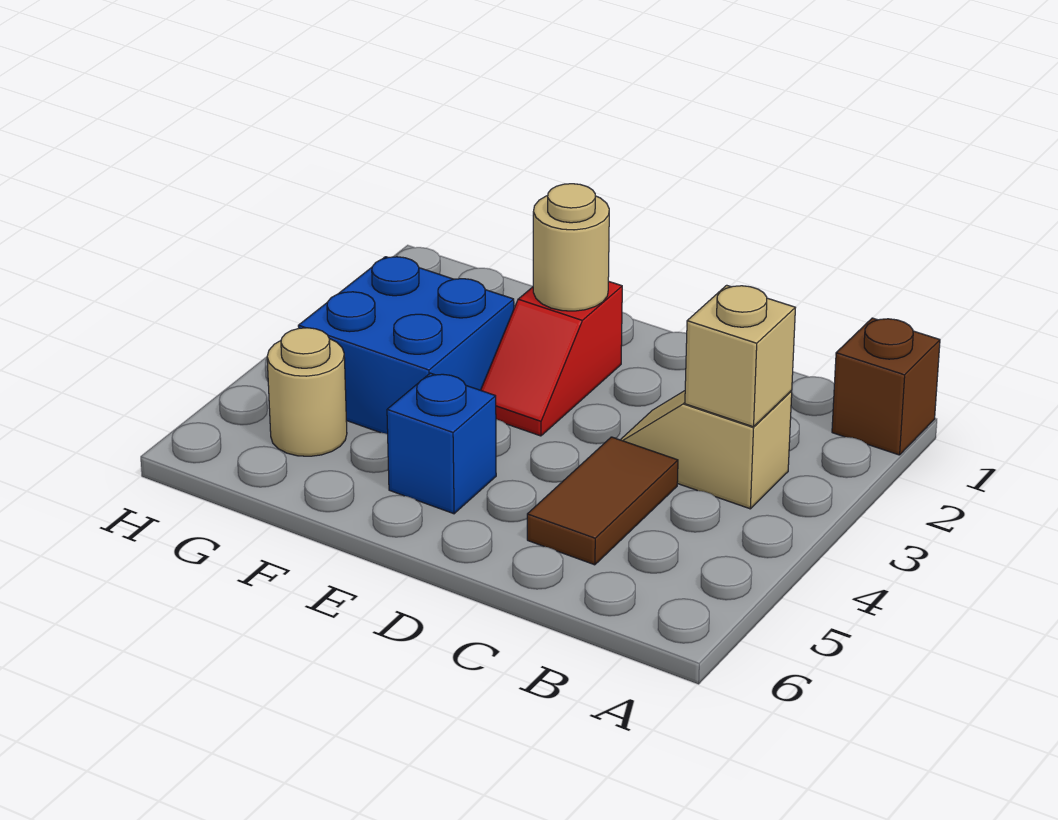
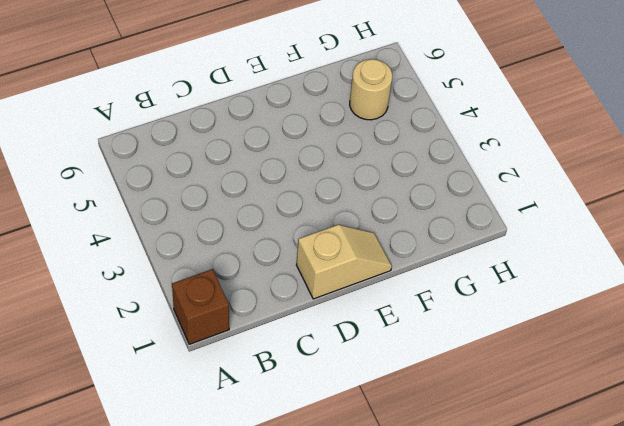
tan slope D1:E1 level 1 top D -> tan slope B3:C3 level 1 top B
none -> brown tile C4:C5 level 1
none -> red slope E2:E3 level 1 top 2

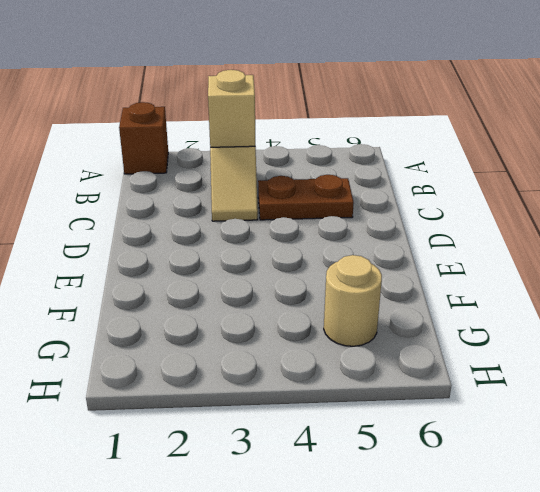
brown plate C4:C5 level 1 -> brown tile C4:C5 level 1
none -> red slope E2:E3 level 1 top 2
none -> blue brick E5 level 1

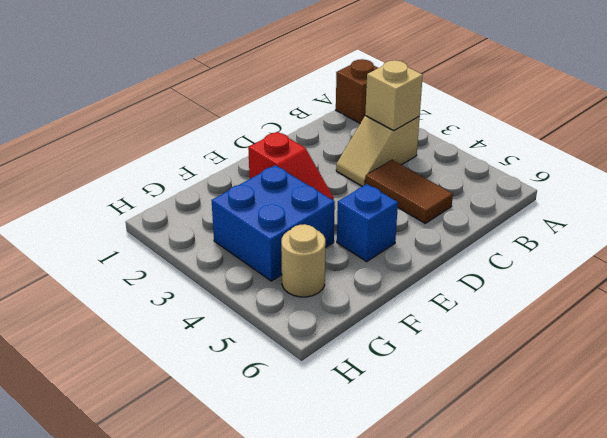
none -> tan round brick E2 level 2

